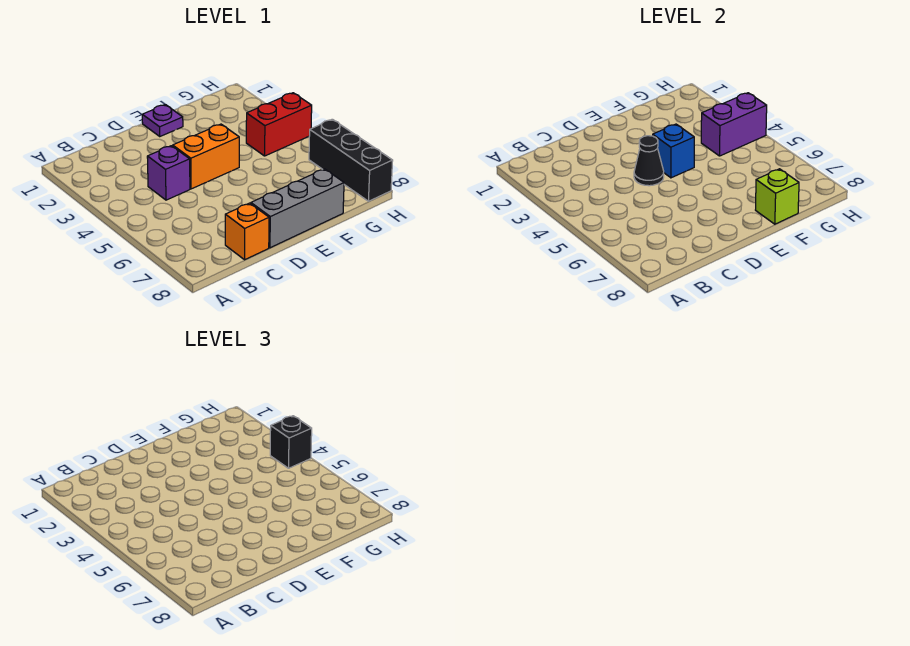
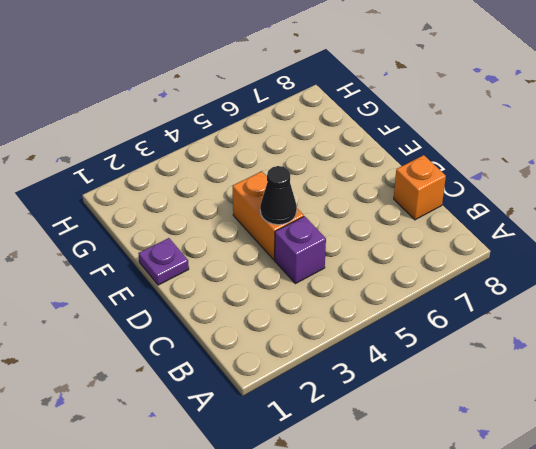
none -> grey brick D8:F8 level 1
none -> red brick G4:H4 level 1
none -> black brick H6:H8 level 1

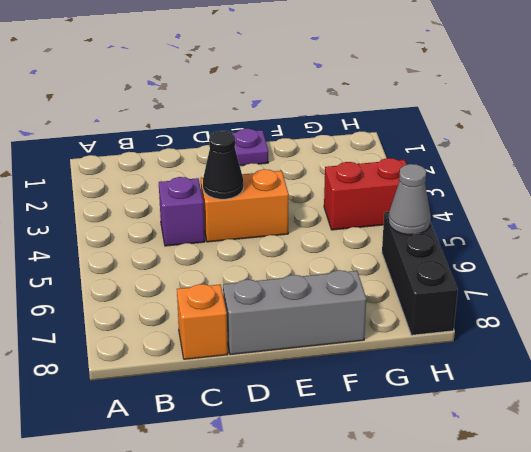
grey cone H6 level 2 -> none
none -> blue brick E4 level 2
none -> lime brick F8 level 2
none -> purple brick G4:H4 level 2

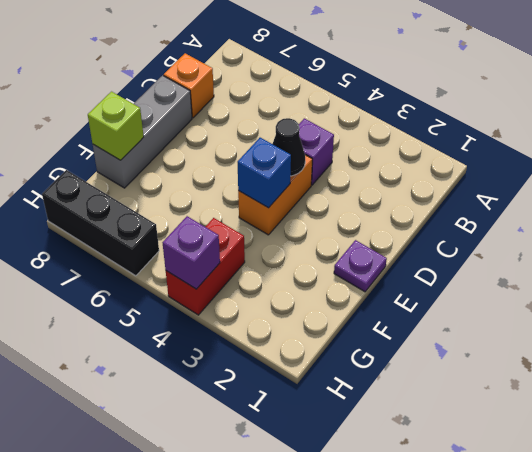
purple brick H4 level 2 -> purple brick G4:H4 level 2
none -> black brick H4 level 3

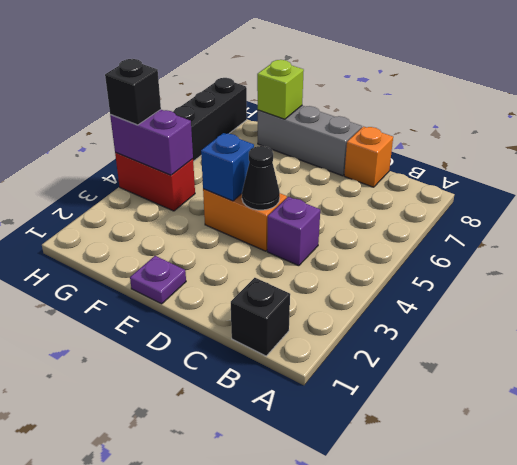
black brick B1 level 1 -> none

